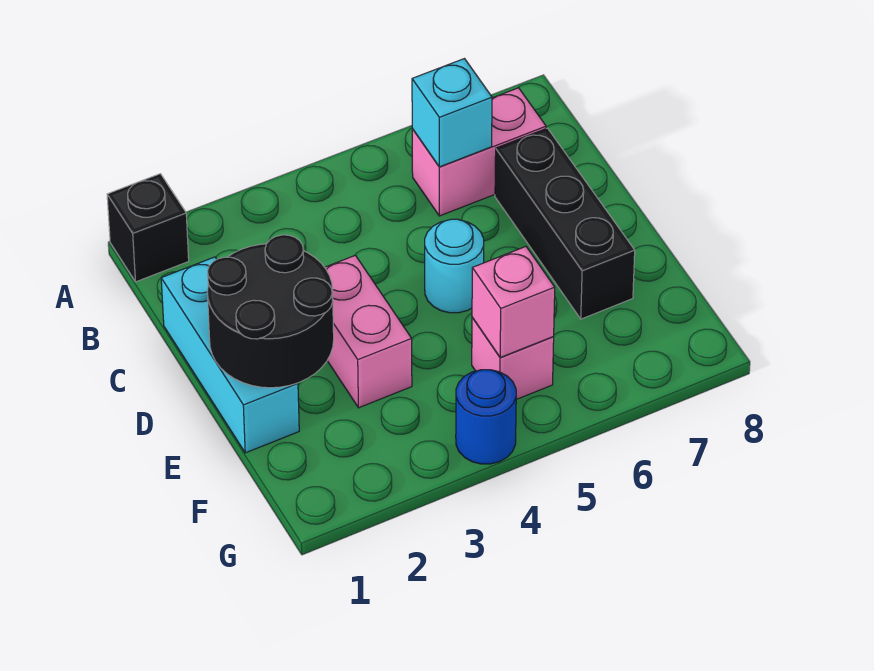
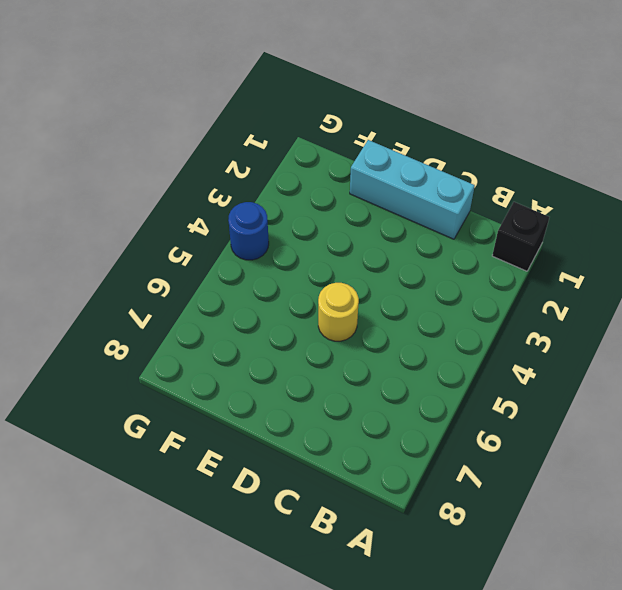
yellow round brick D5 level 1 -> cyan round brick D5 level 1
none -> pink brick B6:B7 level 1
none -> black brick C7:E7 level 1

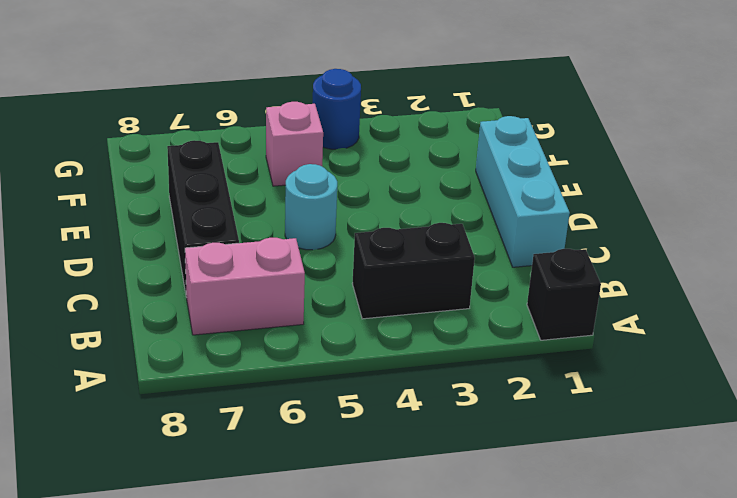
black brick B3:B4 level 1 -> none
none -> pink brick D3:E3 level 1
none -> cyan brick B6 level 2

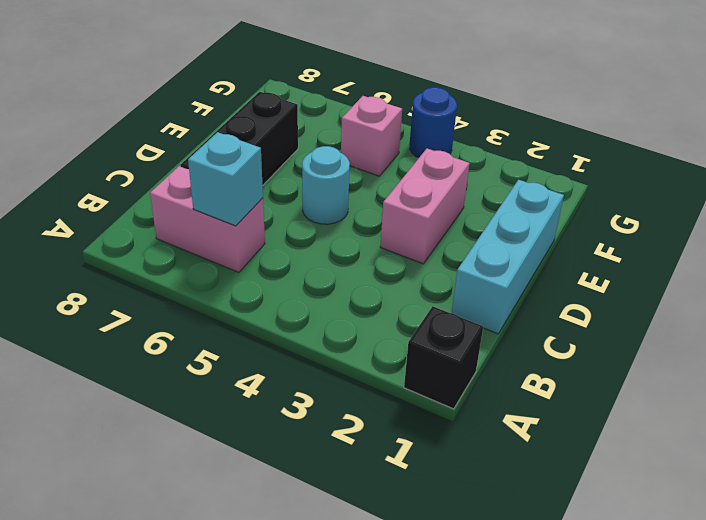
none -> black round brick D1:E2 level 2
none -> pink brick F5 level 2

